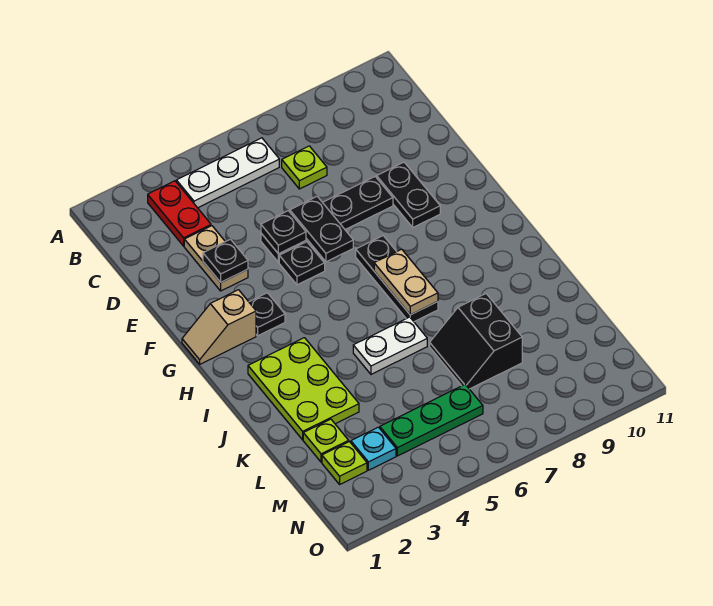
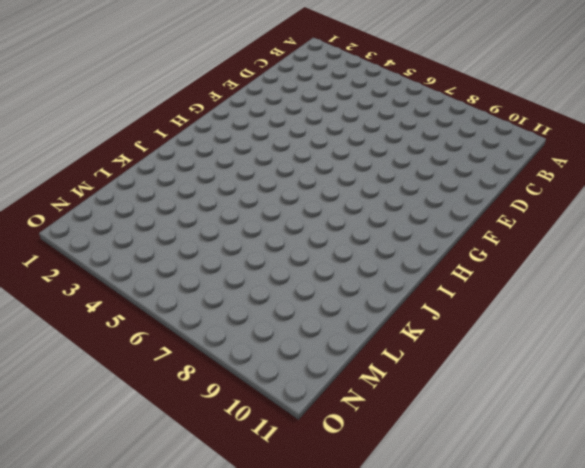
none -> red plate B3:C3 level 1
none -> white plate B4:B6 level 1
none -> lime plate C7 level 1

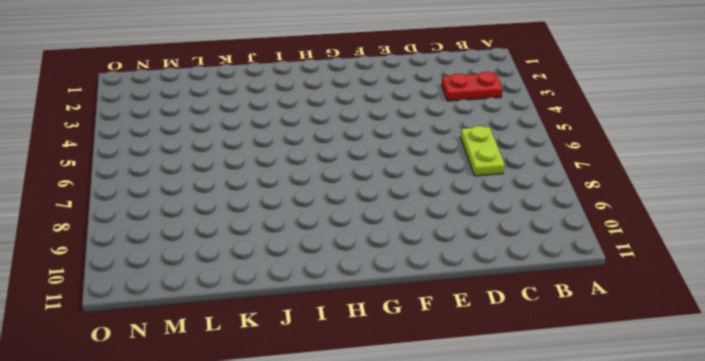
lime plate C6:C7 level 1 -> lime plate C7 level 1
none -> white plate B4:B6 level 1
none -> tan plate D3:E3 level 1
none -> black plate E5:E8 level 1

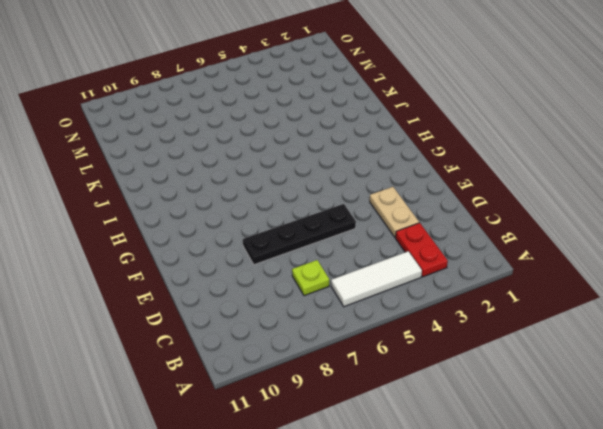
white tile B4:B6 level 1 -> white plate B4:B6 level 1
none -> black plate E9:F9 level 1
none -> black plate F5 level 1
none -> tan slope G1:G2 level 1 top 2

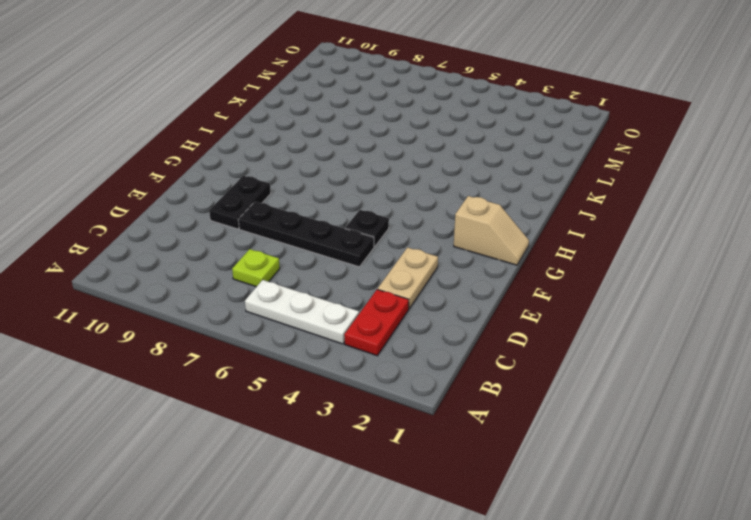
none -> black plate G3 level 1
none -> black plate G7:I7 level 1
none -> lime plate I2:K3 level 1

